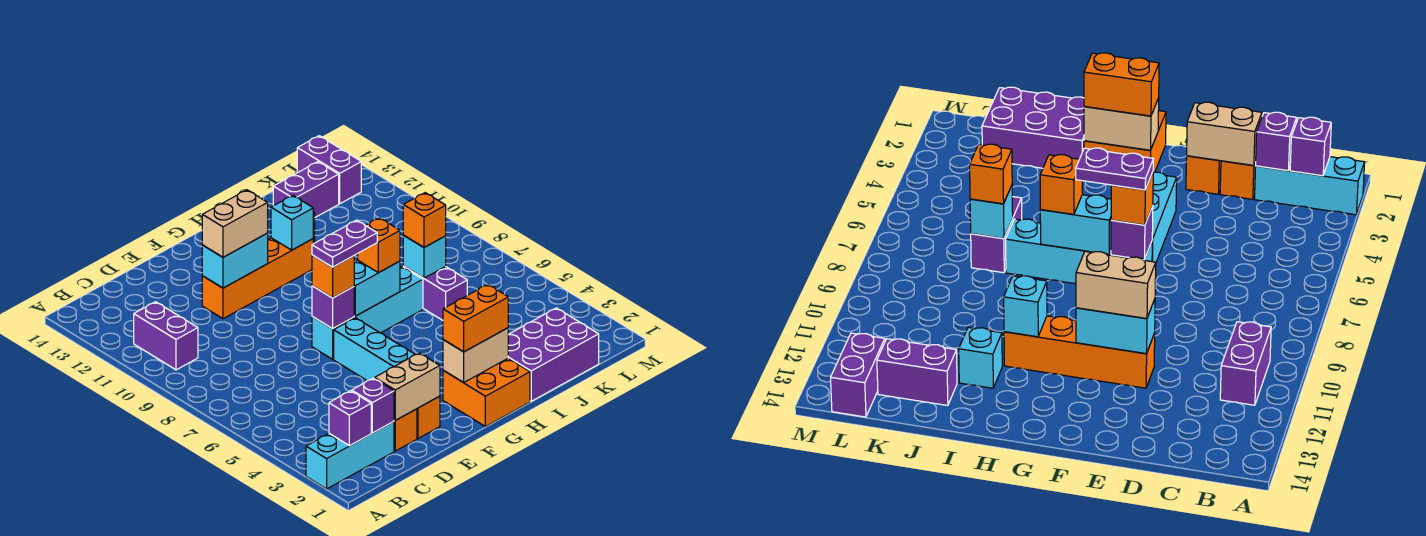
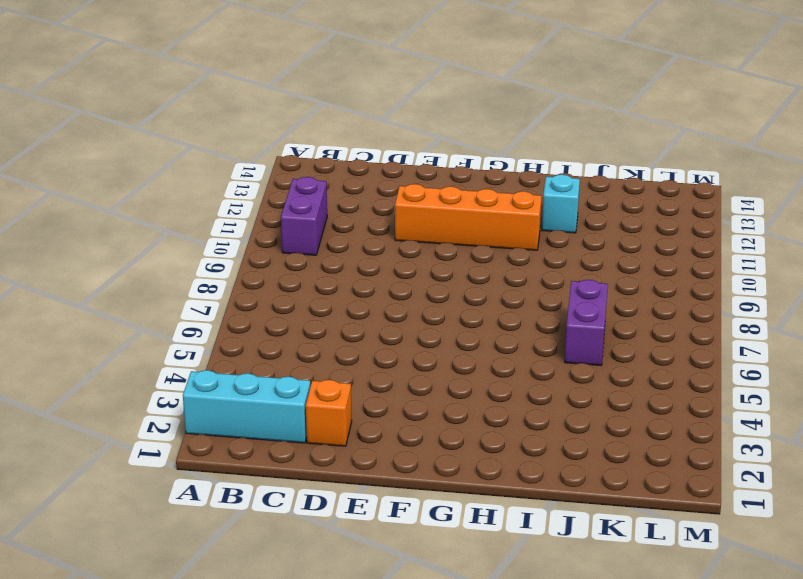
none -> orange brick E2 level 1
none -> cyan brick F4:F6 level 1
none -> cyan brick F7:I7 level 1

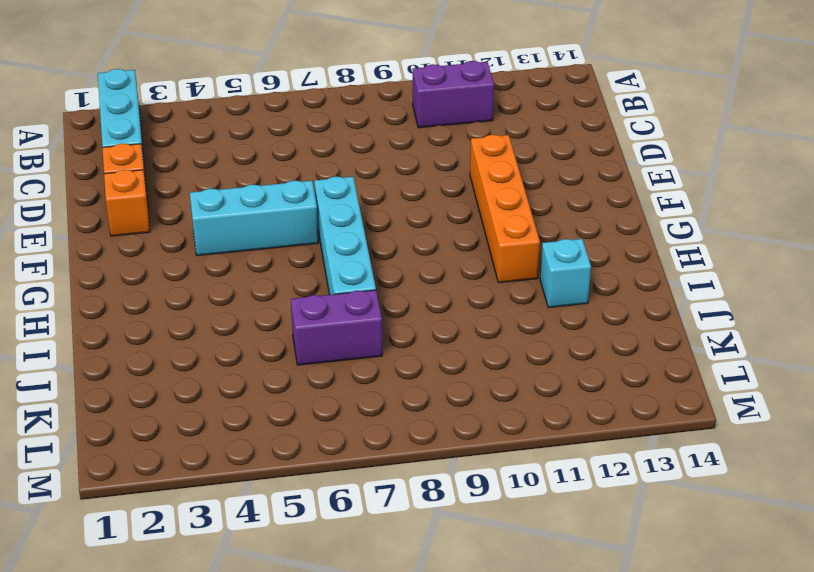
none -> orange brick G1:H2 level 1
none -> purple brick I1:K2 level 1
none -> purple brick J13:K13 level 1

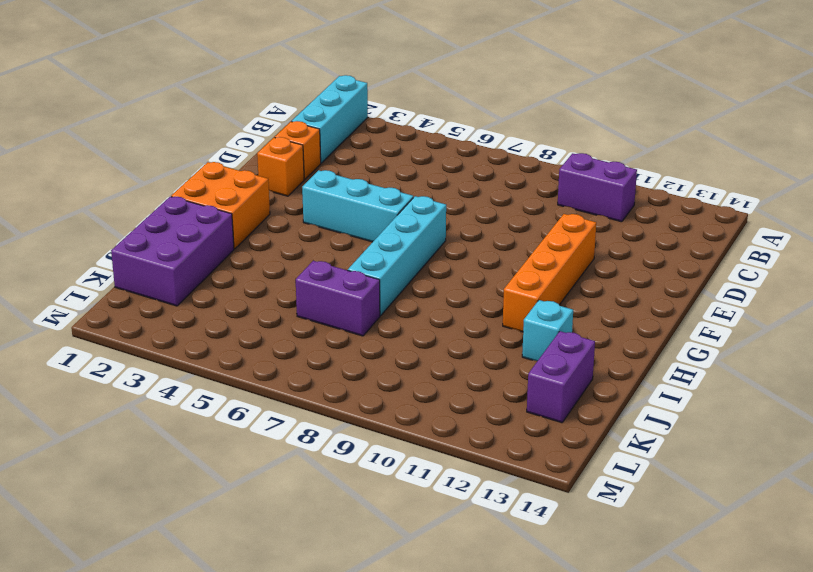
none -> purple brick L13:L14 level 1
none -> purple brick B2 level 2
none -> purple brick C2 level 2

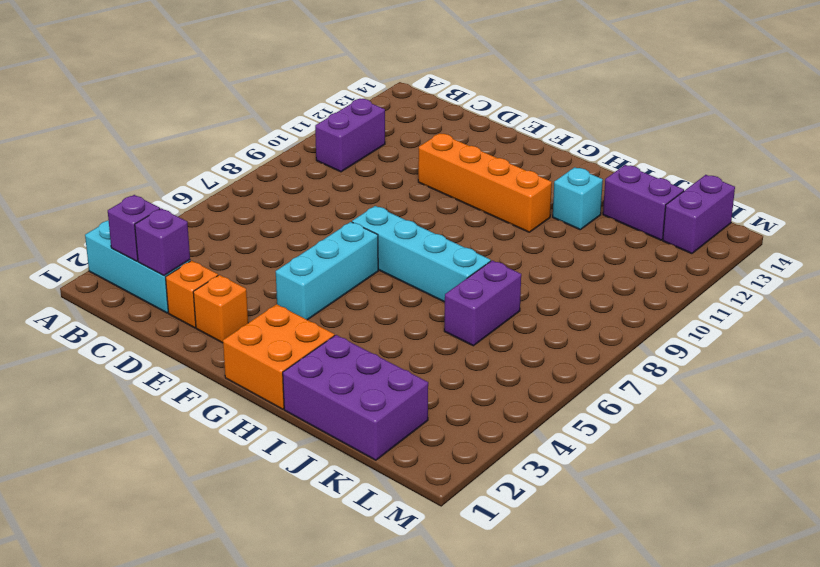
none -> tan brick D2:E2 level 2
none -> cyan brick E11:F11 level 2
none -> purple brick F7 level 2

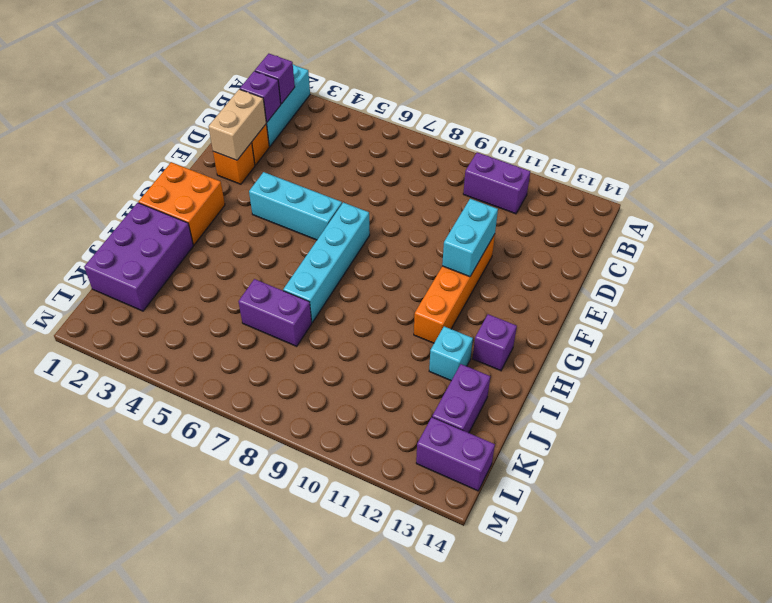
purple brick H13 level 1 -> purple brick F7 level 2
none -> tan brick G2:H2 level 2
none -> cyan brick G7:H7 level 2
none -> cyan brick H11 level 2

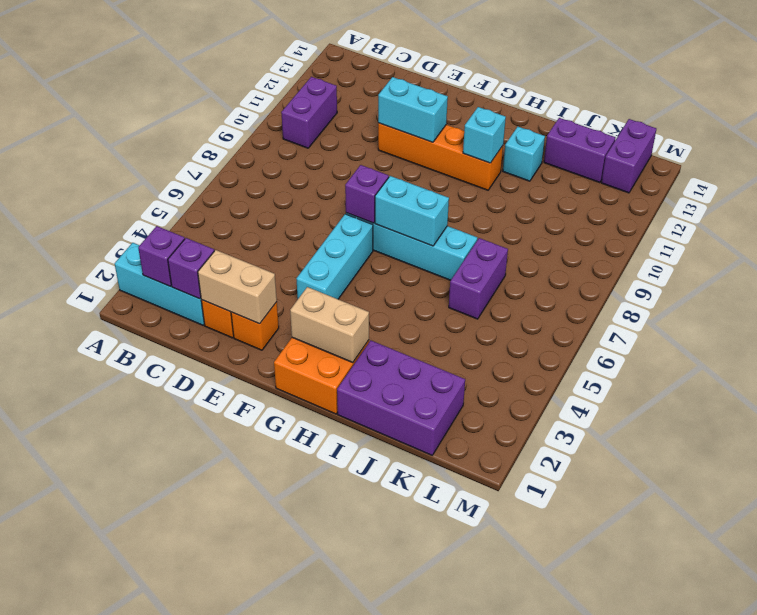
none -> cyan brick J7 level 2
none -> tan brick E11:F11 level 3
none -> orange brick F7 level 3

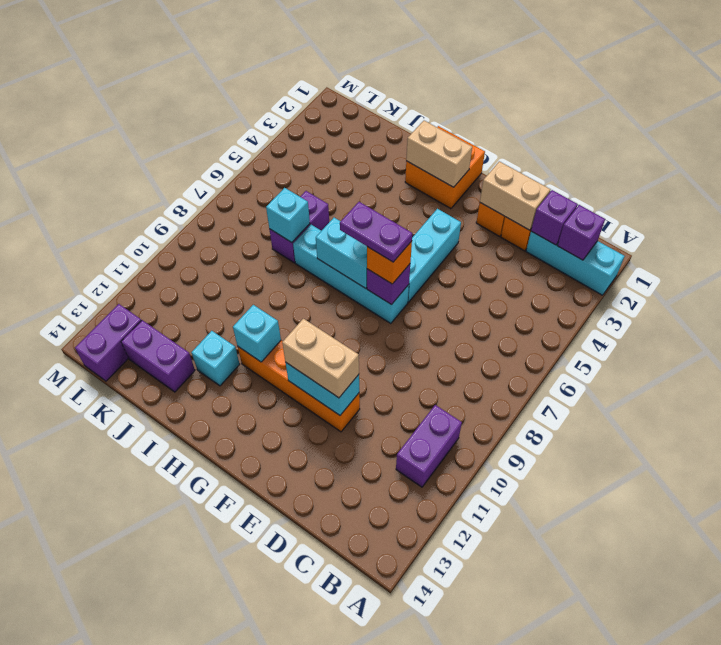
none -> purple brick I1:K2 level 1
none -> orange brick G2:H2 level 3
none -> orange brick H7 level 3

